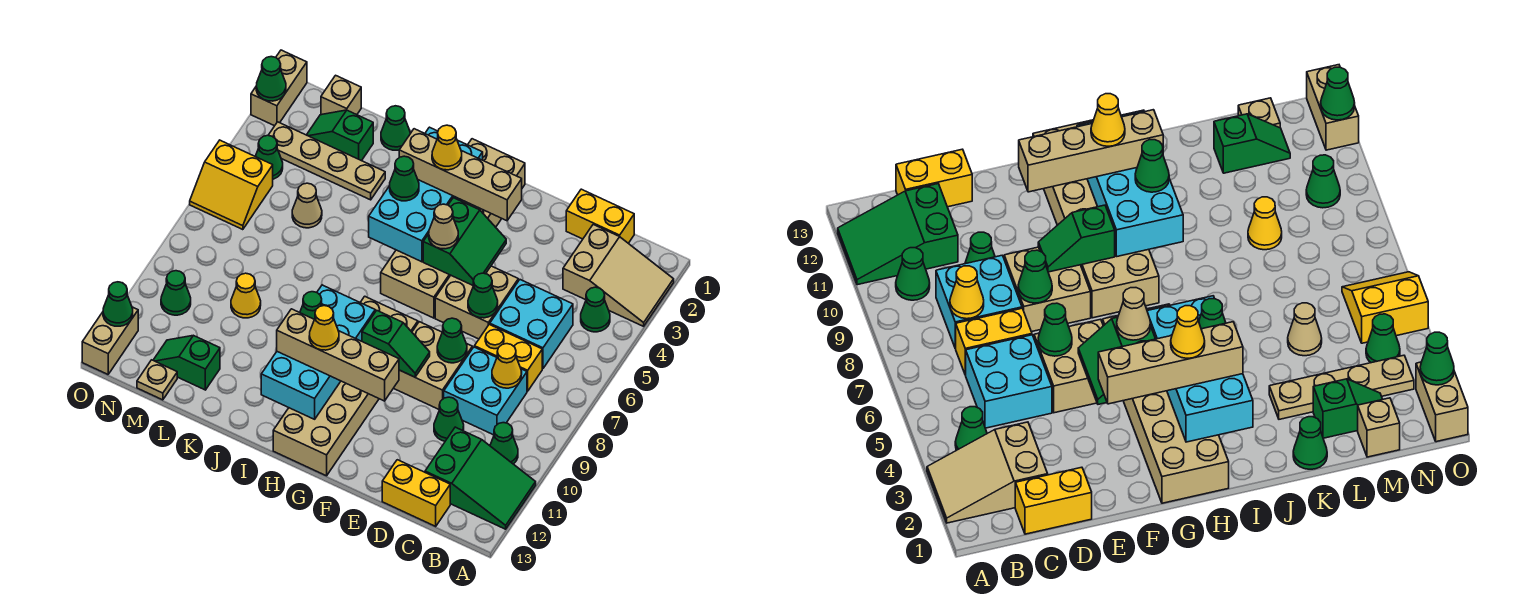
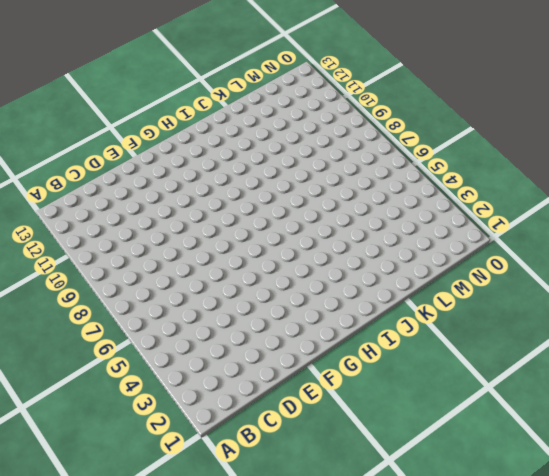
none -> tan slope A2:C3 level 1 top C
none -> green slope A11:C12 level 1 top C
none -> green cone B4 level 1
none -> green cone B10 level 1

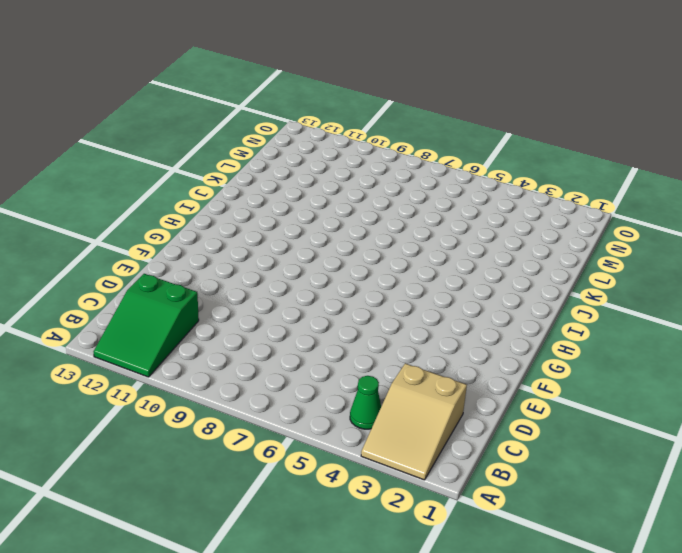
none -> green cone B10 level 1
none -> yellow brick C1:D1 level 1
none -> cyan brick C5:D6 level 1
none -> yellow brick C7:D7 level 1

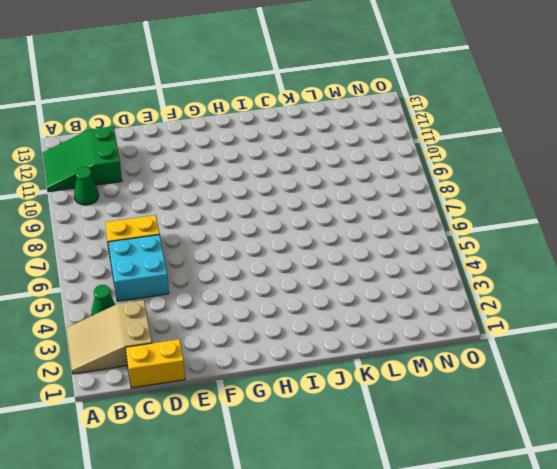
none -> cyan brick C8:D9 level 1
none -> yellow brick C13:D13 level 1
none -> green cone D10 level 1
none -> tan brick E5:F6 level 1

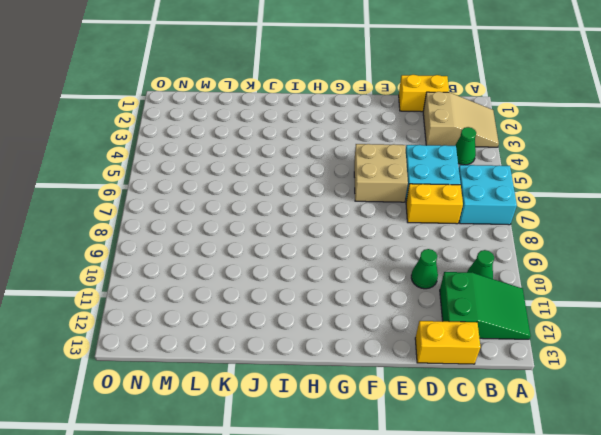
cyan brick A6:B7 level 1 -> cyan brick C8:D9 level 1
none -> tan brick E8:F9 level 1
none -> tan brick G1:H6 level 1
none -> tan brick G8:H13 level 1
none -> green cone K1 level 1

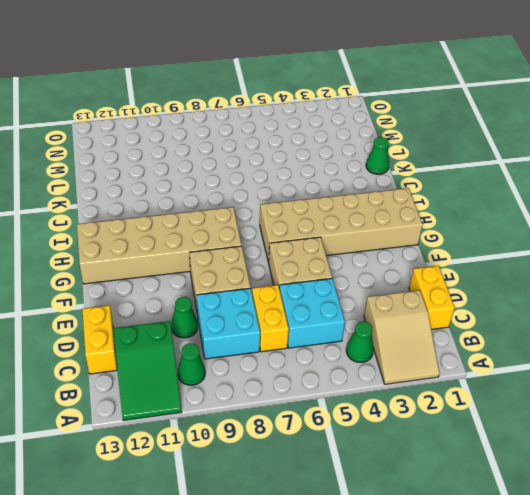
none -> tan plate K3:N3 level 1
none -> green slope L2:M2 level 1 top L
none -> tan cone L5 level 1
none -> yellow cone L9 level 1

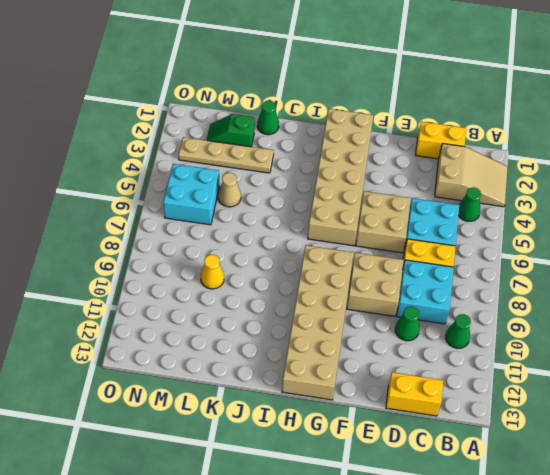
cyan brick M5:N6 level 1 -> yellow slope N5:O6 level 1 top 5
none -> green slope A11:C12 level 1 top C
none -> green slope L12:M12 level 1 top L
none -> tan brick M1 level 1
none -> tan plate M13 level 1

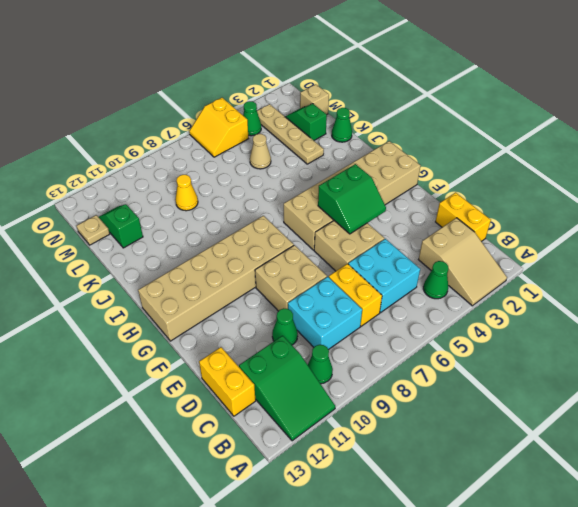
none -> green cone N10 level 1
none -> tan brick O1:O2 level 1
none -> tan brick O12:O13 level 1
none -> yellow cone C8 level 2

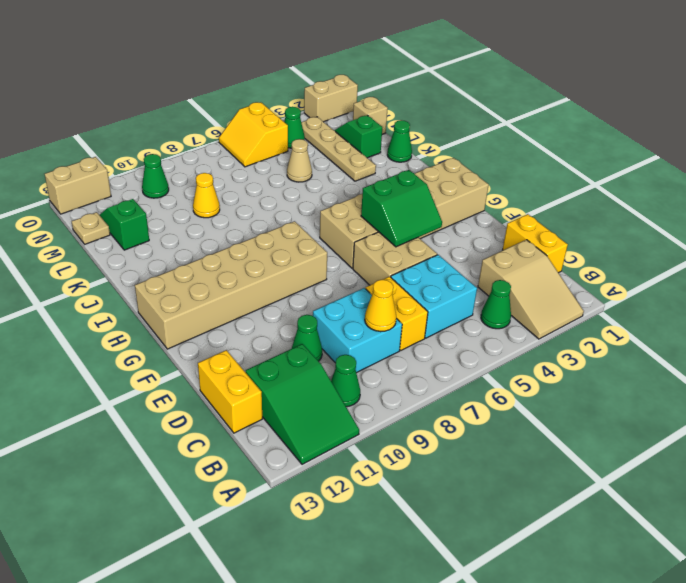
none -> tan brick E8:F9 level 1
none -> green cone E6 level 2
none -> green cone E8 level 2
none -> green slope F9:G9 level 2 top G

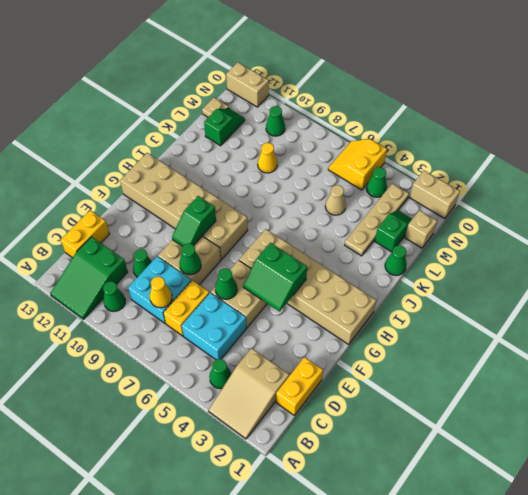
none -> cyan brick H2:I5 level 2
none -> cyan brick H9:I12 level 2
none -> green cone O2 level 2
none -> green cone O12 level 2

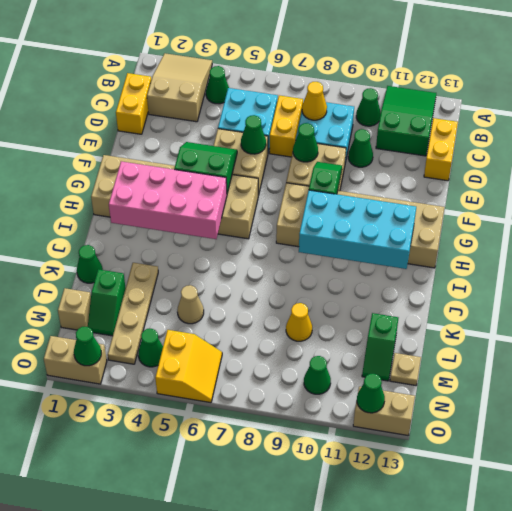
pink brick H2:I5 level 2 -> cyan brick H2:I5 level 2
none -> tan brick F3:I3 level 3
none -> tan brick F11:I11 level 3
none -> tan cone G5 level 3
none -> green cone I4 level 3

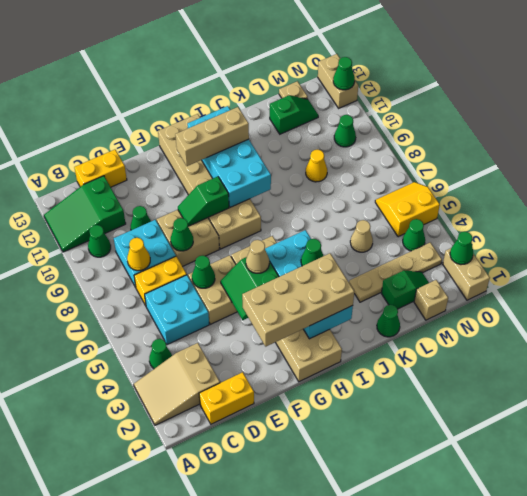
tan brick F2:I3 level 3 -> tan brick F3:I3 level 3
tan brick G11:I11 level 3 -> tan brick F11:I11 level 3
none -> green cone I10 level 3
none -> yellow cone H3 level 4
none -> yellow cone H11 level 4

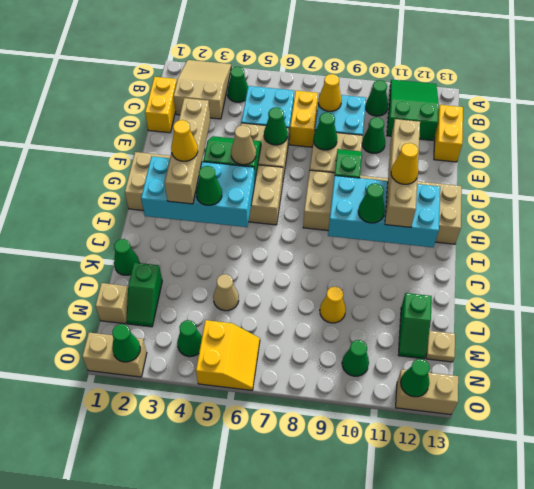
none -> tan plate K3:N3 level 1

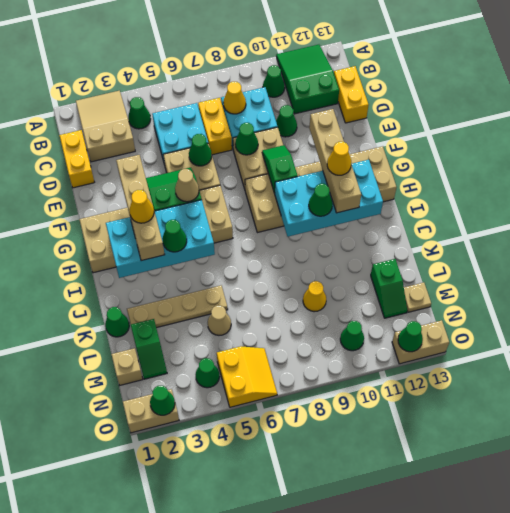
tan plate K2:K5 level 1 -> tan plate K3:N3 level 1

